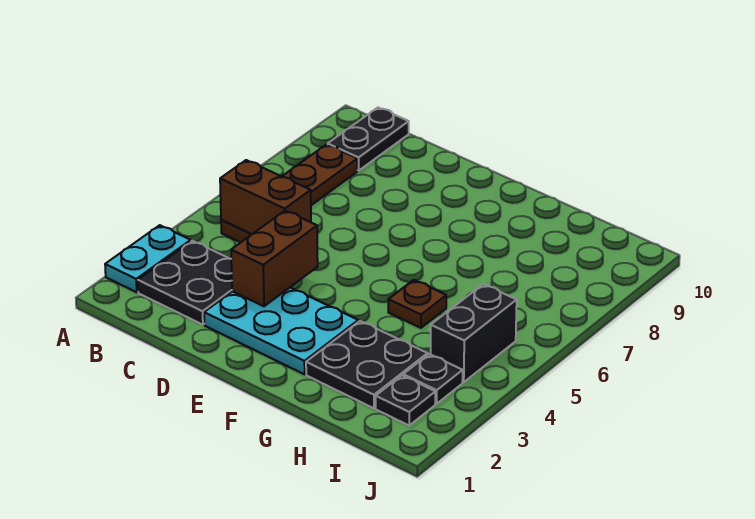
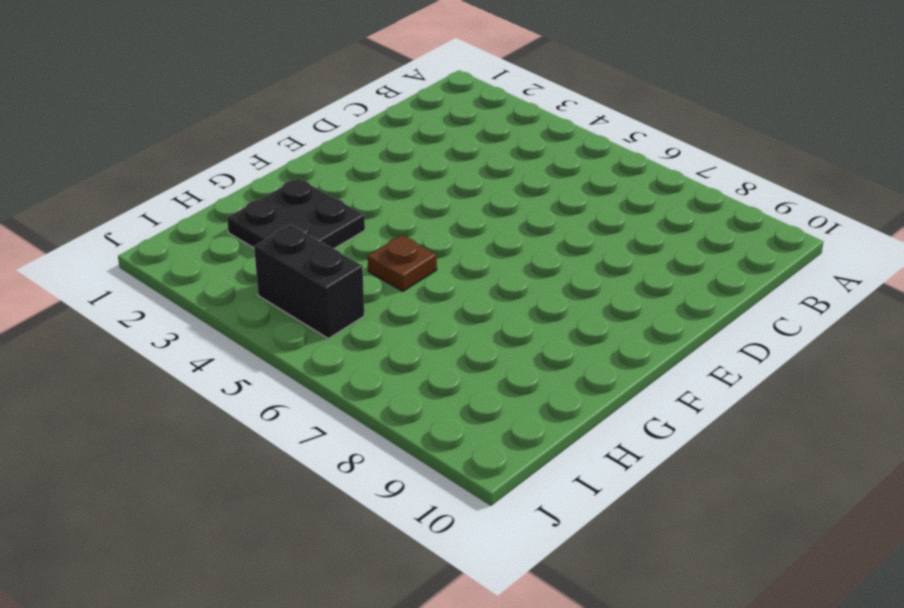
none -> cyan plate A2:A3 level 1
none -> black plate B2:C3 level 1
none -> brown plate B5:B8 level 1

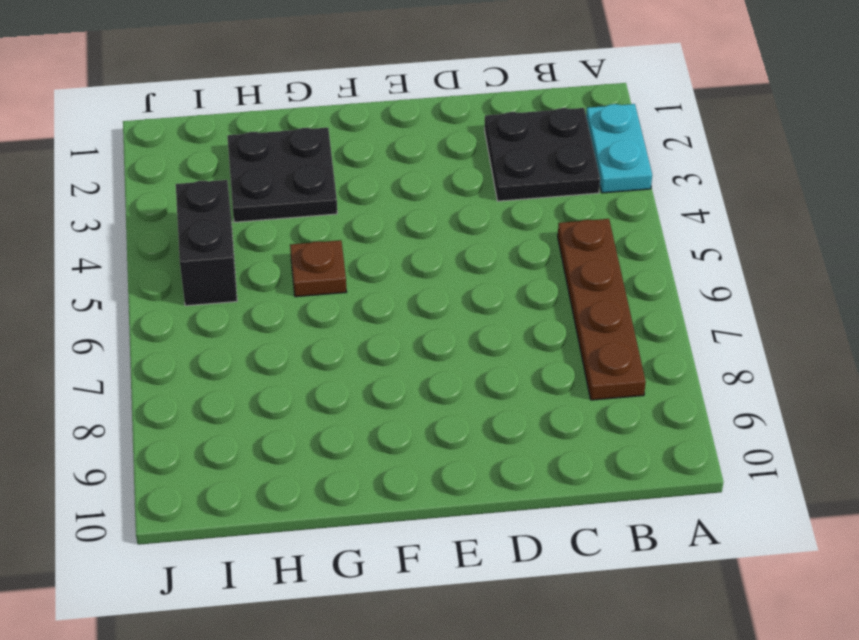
none -> black plate B9:B10 level 1
none -> cyan plate D2:F3 level 1
none -> black plate I2 level 1

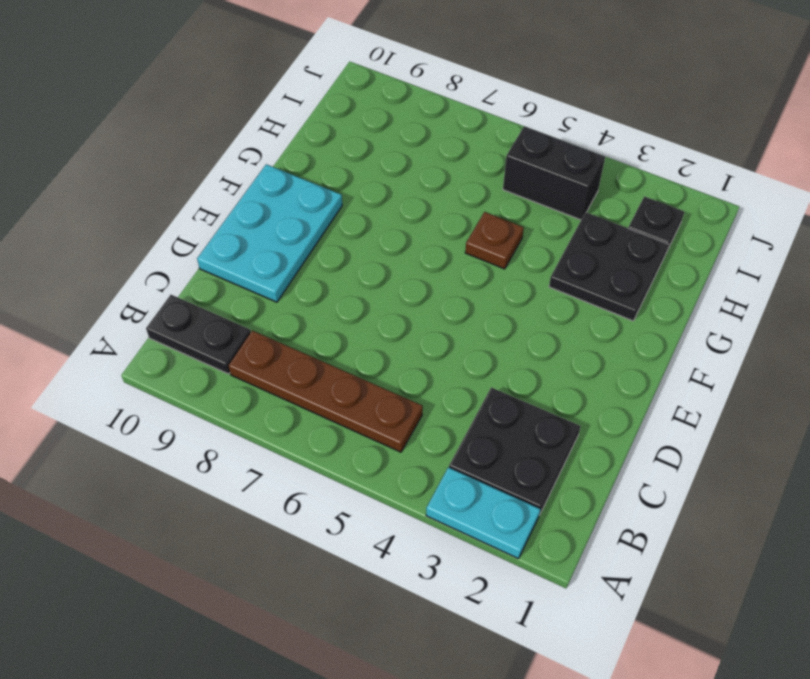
cyan plate D9:F10 level 1 -> cyan plate D2:F3 level 1
none -> black plate I3 level 1
none -> brown brick B5:C5 level 2
none -> brown brick D3:D4 level 2

